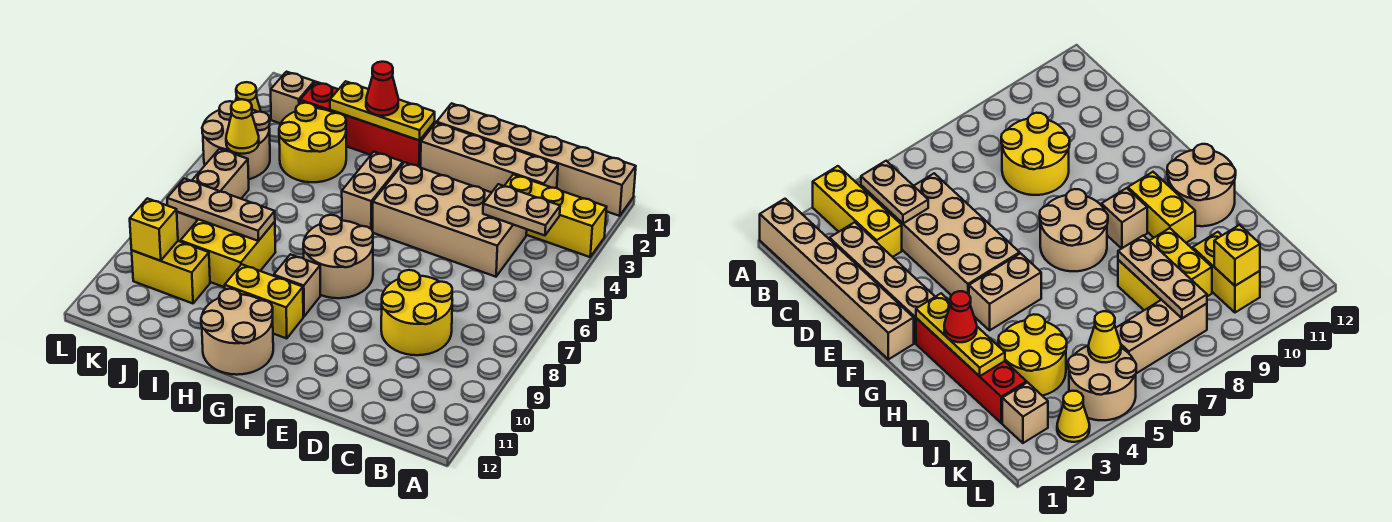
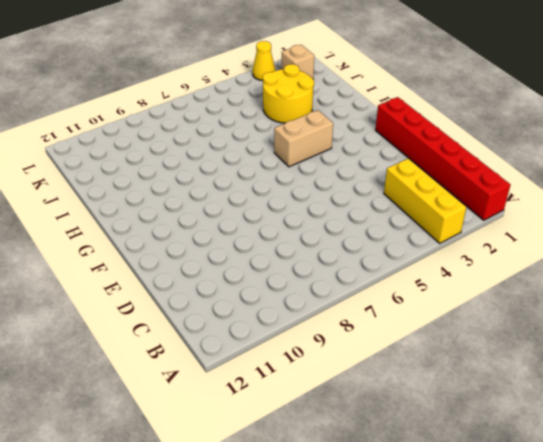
red brick A1:F1 level 1 -> tan brick A1:F1 level 1
none -> tan brick C2:F2 level 1
none -> tan brick C4:F5 level 1
none -> yellow round brick C8:D9 level 1

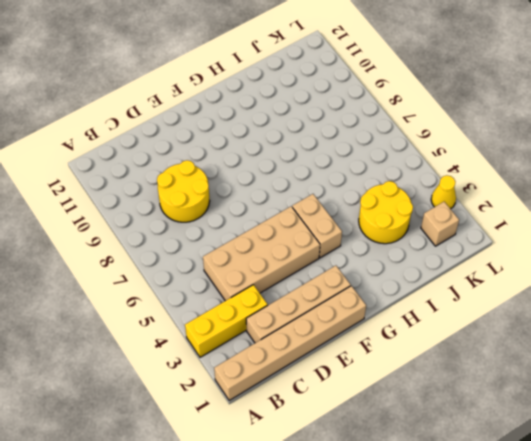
none -> tan round brick F7:G8 level 1
none -> red brick G2:J2 level 1
none -> tan brick G9 level 1

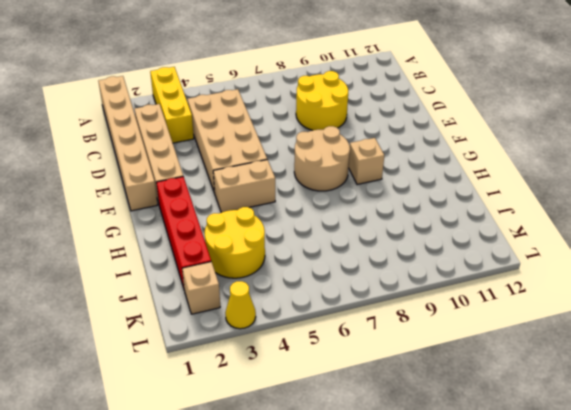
none -> yellow brick G10:H10 level 1
none -> tan round brick G11:H12 level 1
none -> yellow brick I8:J9 level 1

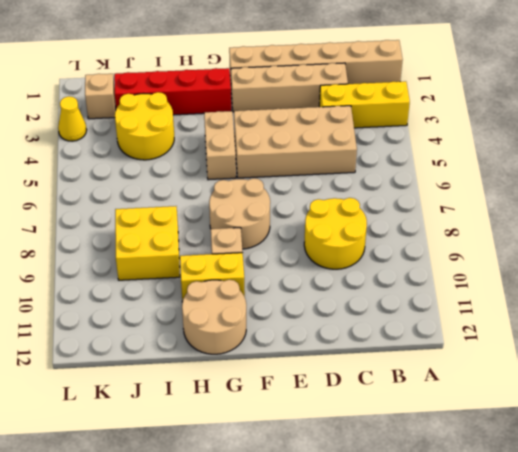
none -> yellow brick J10:K10 level 1
none -> tan round brick K4:L5 level 1
none -> tan brick K6:K8 level 1

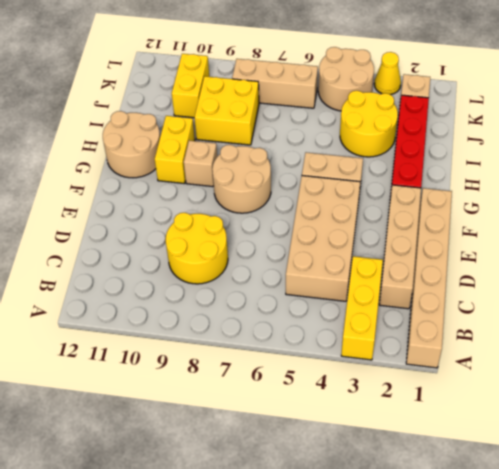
none -> tan plate B4:C4 level 2
none -> yellow plate G2:I2 level 2
none -> tan plate I8:K8 level 2

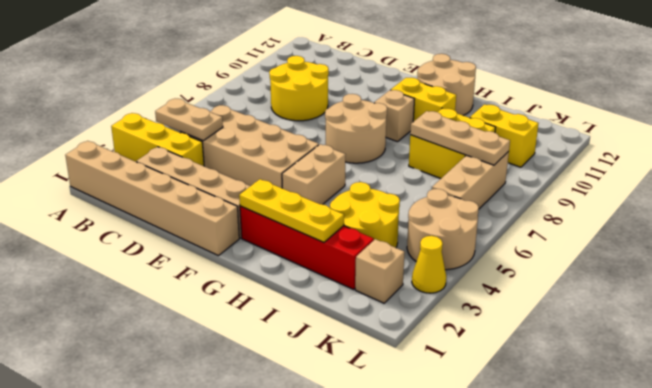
none -> yellow cone K5 level 2
none -> yellow brick K10 level 2
none -> red cone H2 level 3

